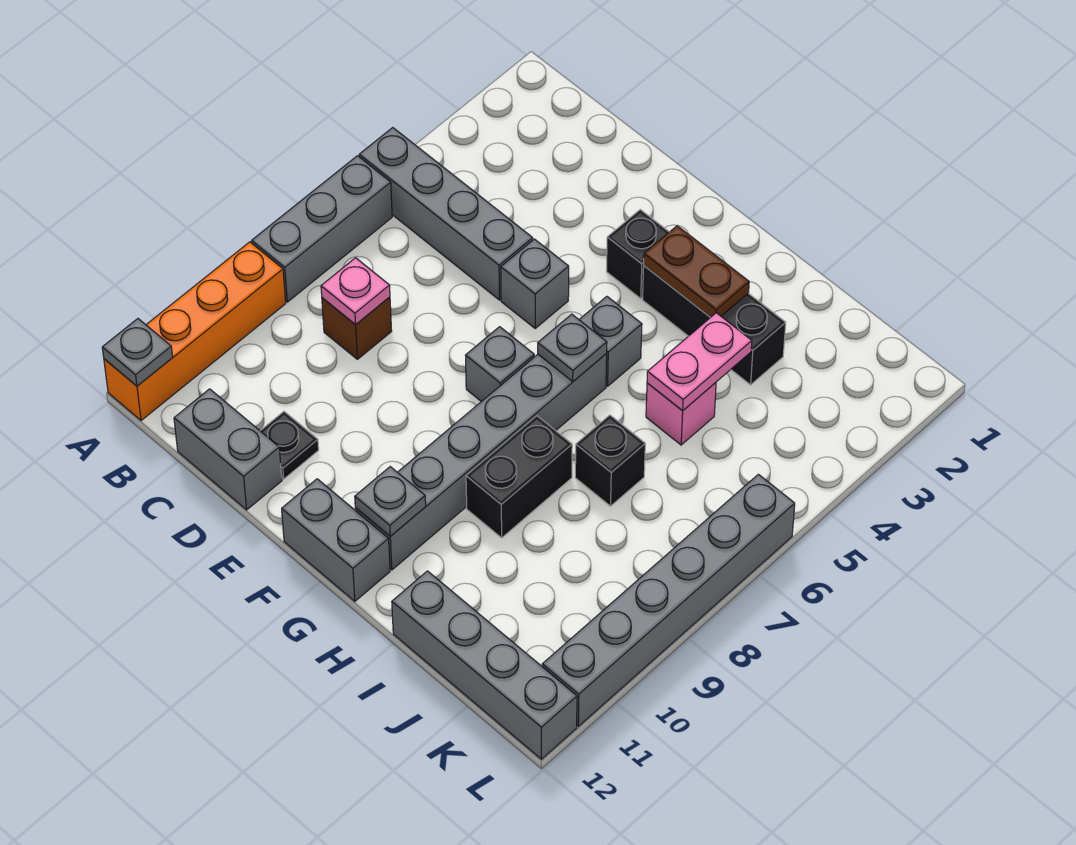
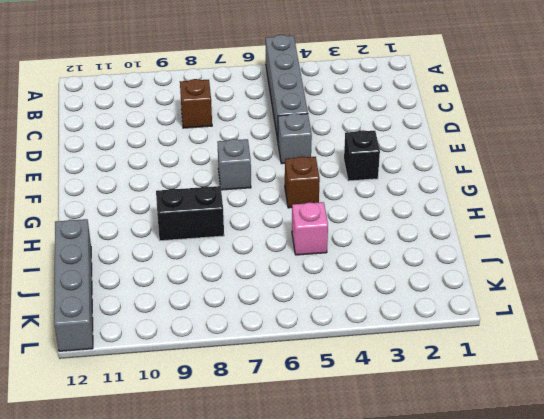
brown brick G5 level 1 -> grey brick G5 level 1
none -> grey brick A6:A8 level 1
none -> orange brick A9:A12 level 1
none -> grey brick C12:D12 level 1

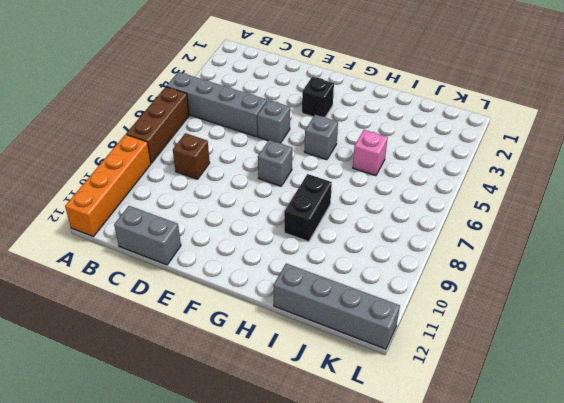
brown brick A6:A8 level 1 -> grey brick A6:A8 level 1
none -> black plate D11 level 1
none -> grey brick F12:G12 level 1
none -> black brick G3:I3 level 1

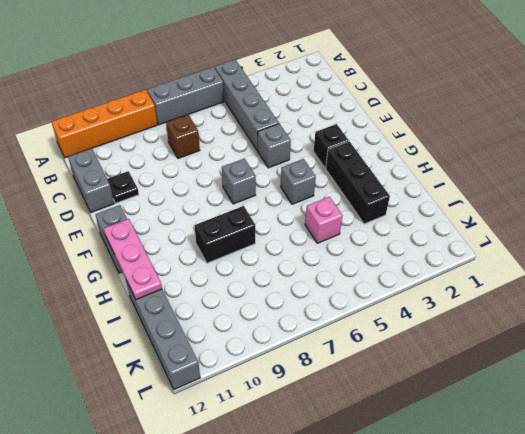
pink plate G12:I12 level 2 -> none
none -> grey brick G6:G11 level 1
none -> black brick I7 level 1
none -> grey brick L6:L11 level 1

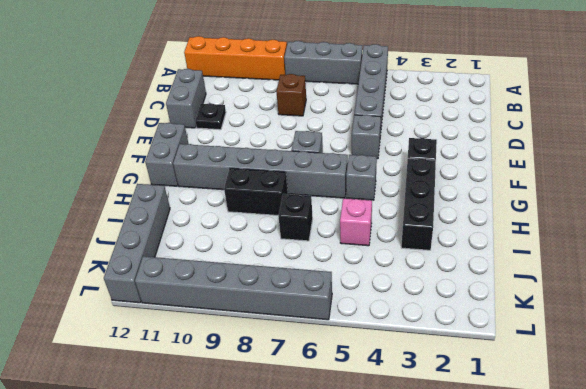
none -> grey plate A12 level 2
none -> pink plate C8 level 2
none -> brown plate G3:H3 level 2

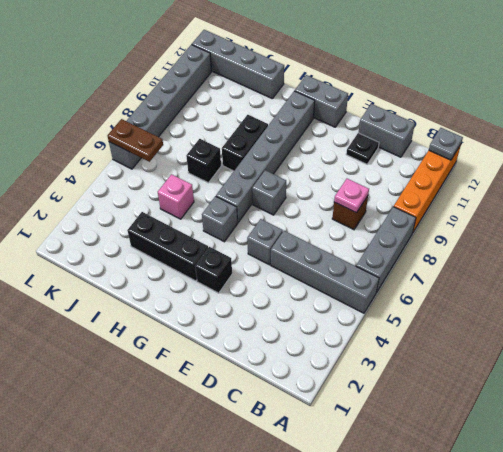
brown plate K6:L6 level 2 -> brown plate G3:H3 level 2
none -> grey plate G6 level 2
none -> grey plate G11 level 2
none -> pink plate I4:I5 level 2

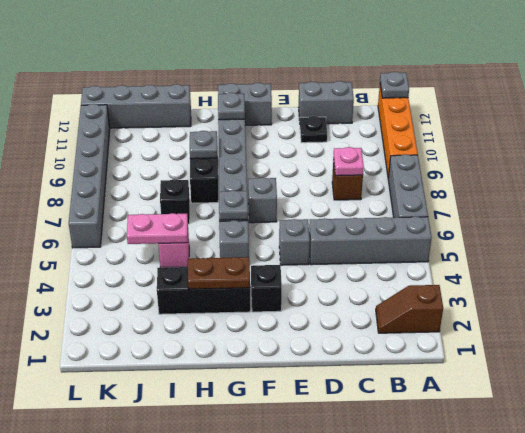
brown slope A2:B2 level 1 top A -> none
grey plate H9 level 2 -> none
pink plate I5:J5 level 2 -> pink plate I4:I5 level 2

